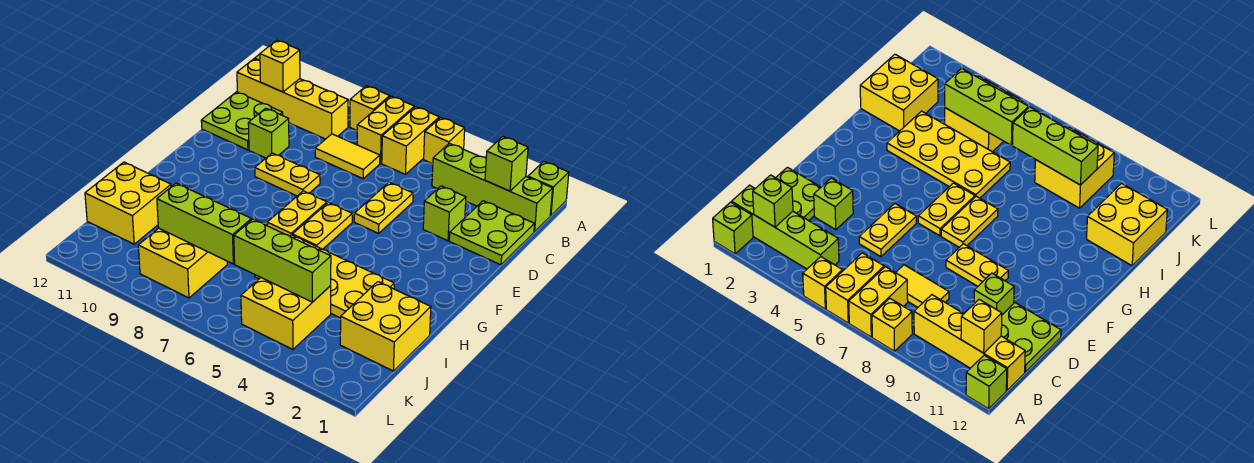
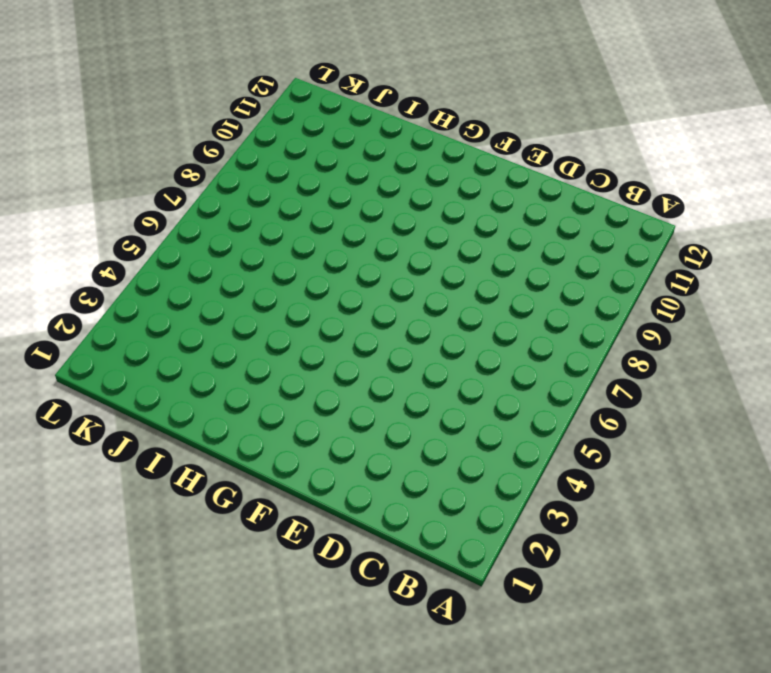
none -> lime brick A1 level 1
none -> yellow brick A5 level 1
none -> yellow brick A6:B6 level 1

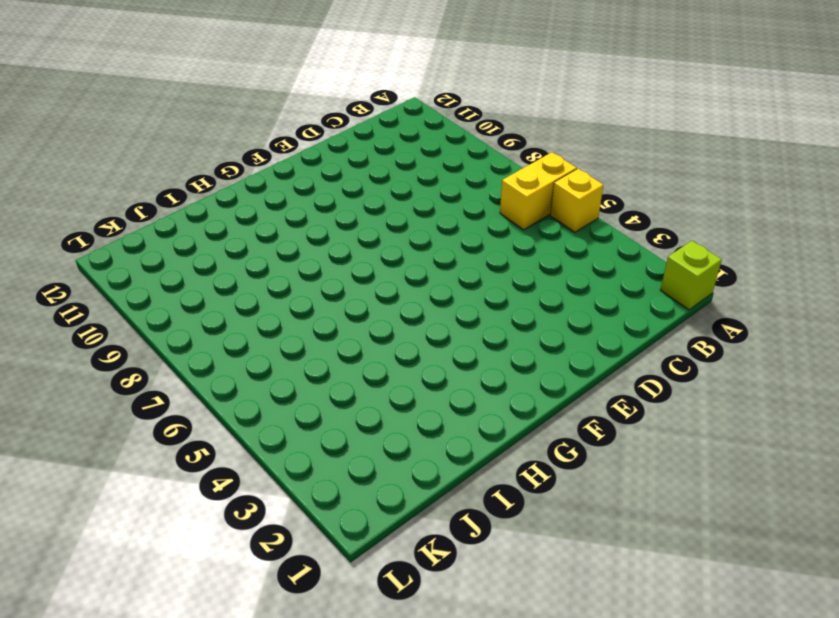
none -> yellow brick A7:B7 level 1
none -> yellow brick A8 level 1
none -> lime brick A12 level 1

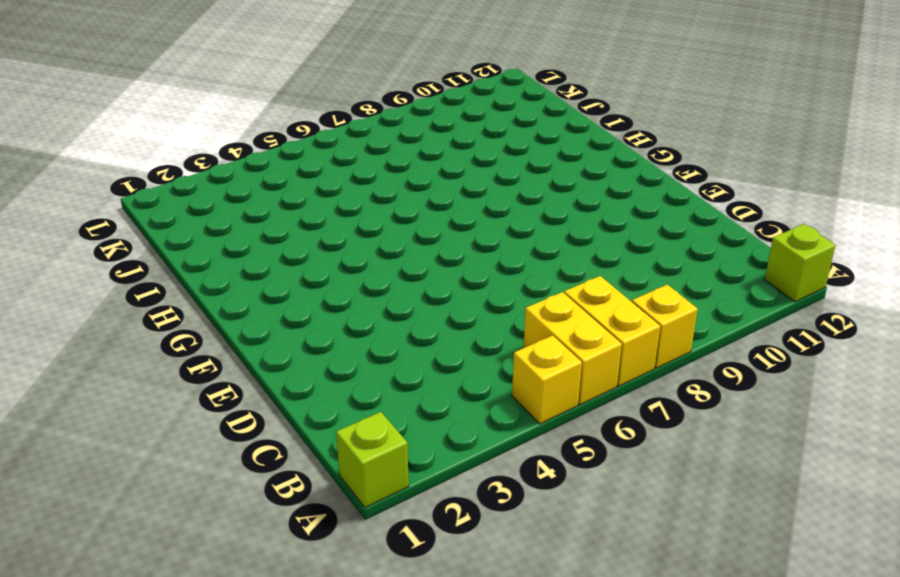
none -> lime brick B1:B4 level 1
none -> yellow brick B9:B12 level 1
none -> lime plate C1:D2 level 1

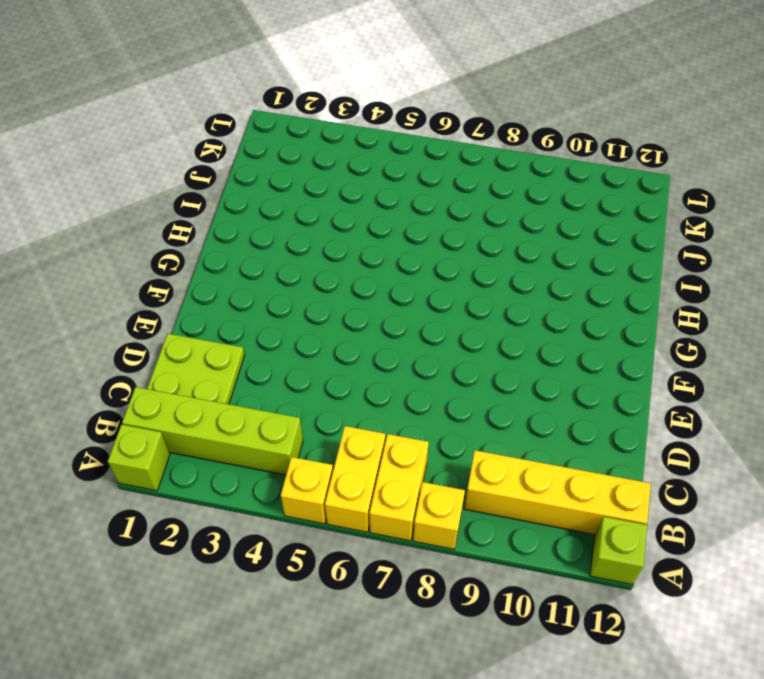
none -> yellow tile C7:C8 level 1
none -> lime plate C11:D12 level 1
none -> lime brick D3 level 1

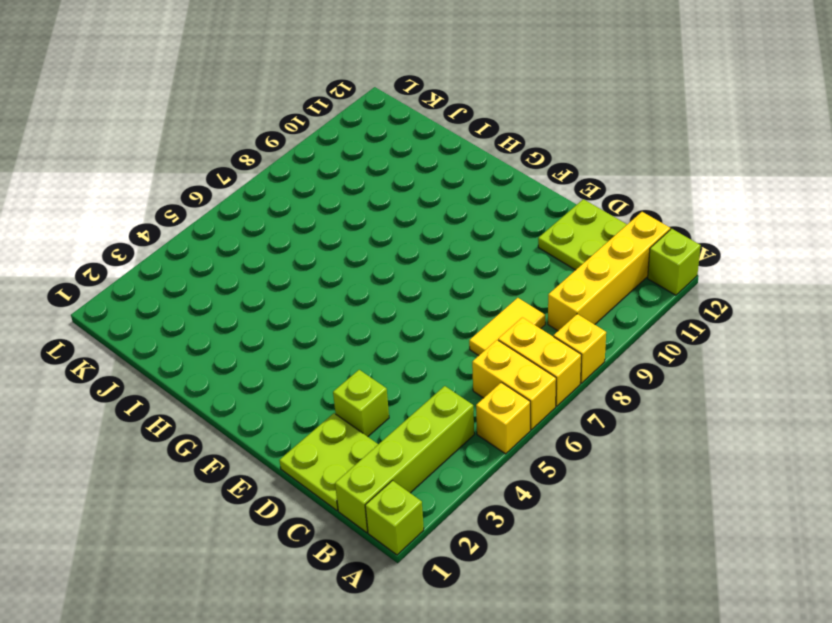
none -> yellow plate D5:E5 level 1
none -> lime brick D10 level 1
none -> yellow plate E8:E9 level 1

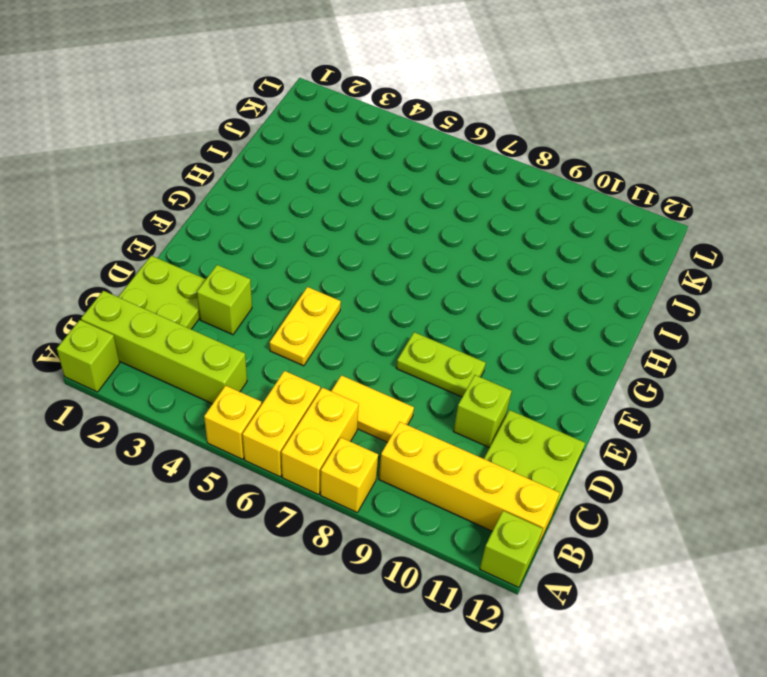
lime plate E8:E9 level 1 -> yellow plate E8:E9 level 1
none -> yellow plate F6:G6 level 1
none -> yellow plate F7:G7 level 1
none -> yellow plate H3:I6 level 1

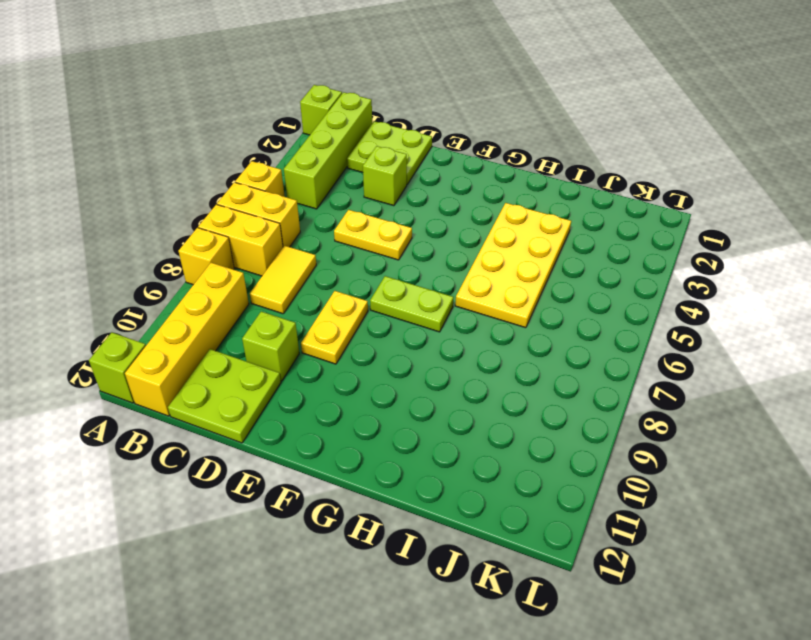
lime plate F7:G7 level 1 -> yellow plate F7:G7 level 1
none -> yellow plate F6:G6 level 1
none -> yellow brick I1:J2 level 1
none -> yellow brick I11:J12 level 1

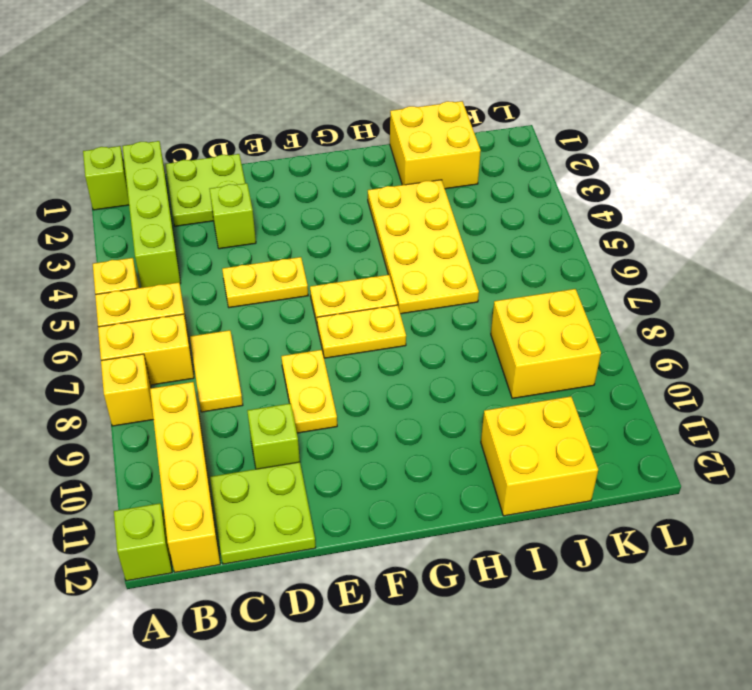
none -> yellow brick J4:K5 level 1
none -> lime brick B2 level 2
none -> yellow brick B11 level 2

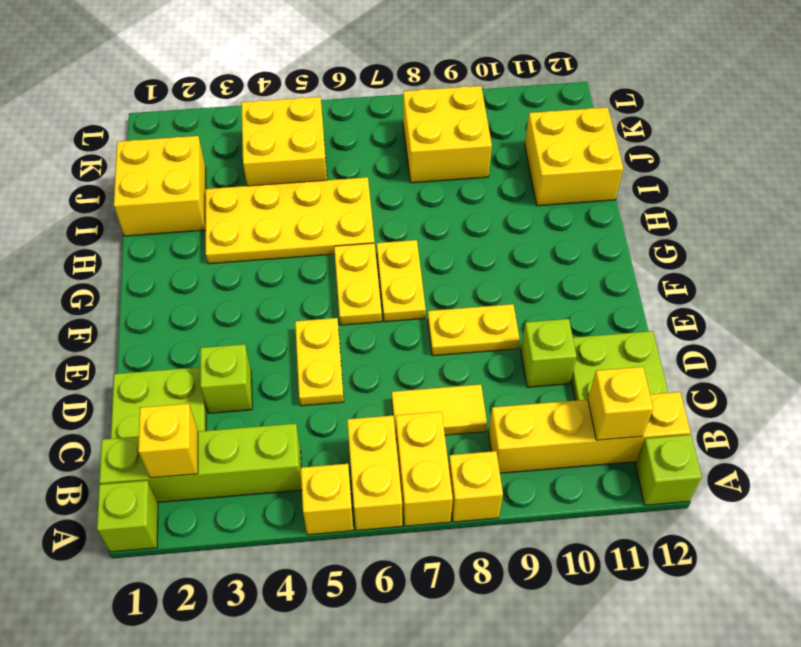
yellow brick B2 level 2 -> lime brick B2 level 2
none -> lime brick J4:J6 level 2
none -> lime brick J7:J9 level 2

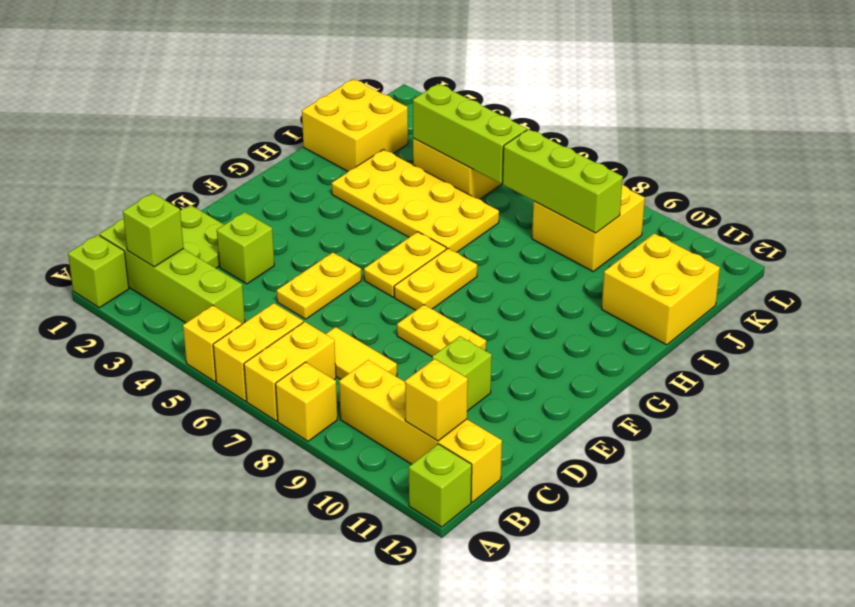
none -> lime plate C11:D12 level 1

